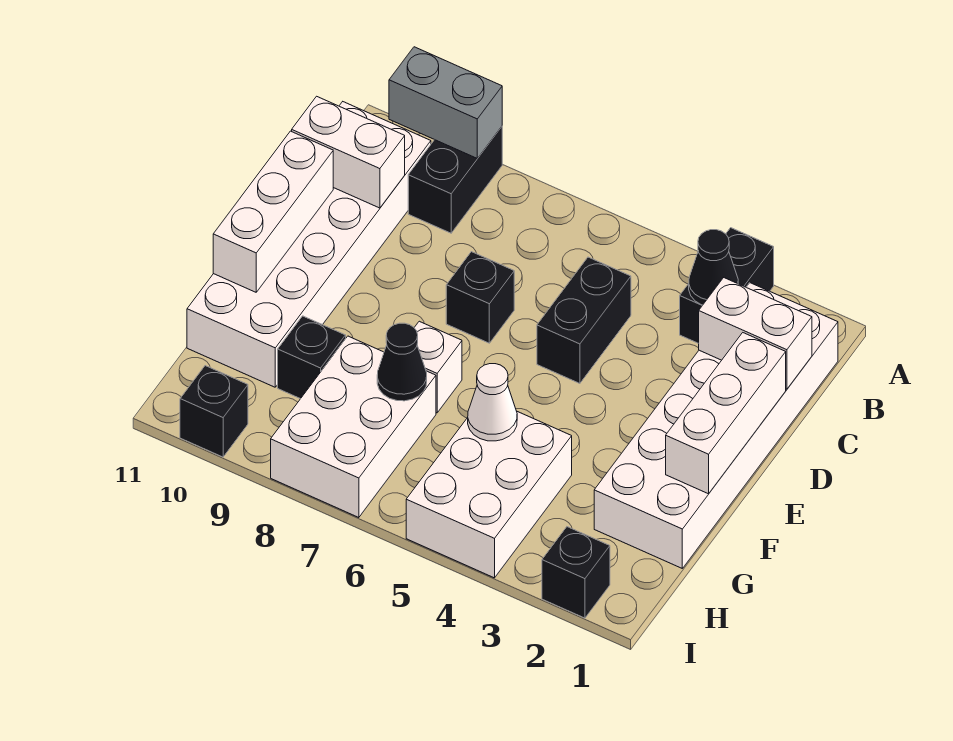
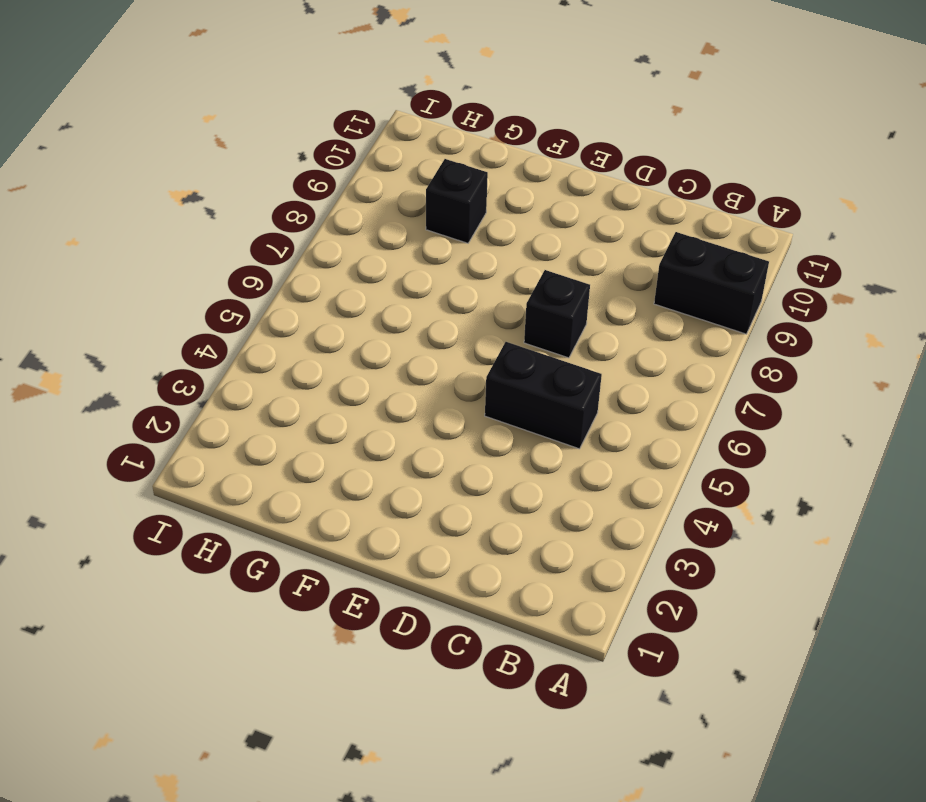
none -> black brick A3:B3 level 1
none -> white brick B1:G2 level 1
none -> white brick B10:G11 level 1

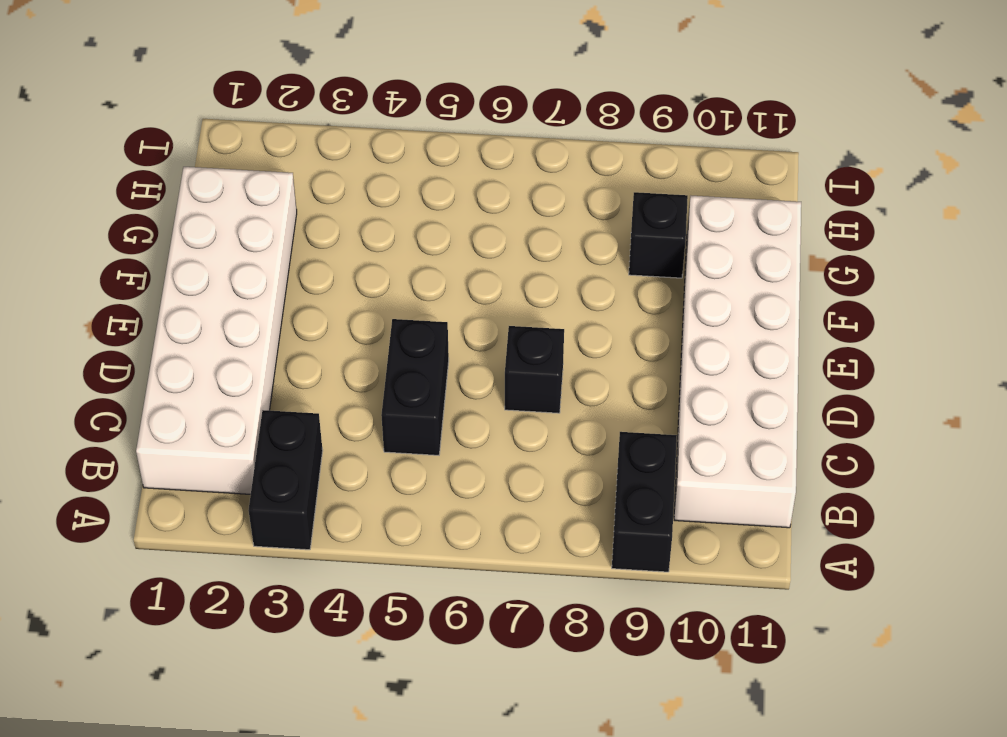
none -> white brick F7 level 1
none -> white brick G4:I5 level 1
none -> white brick G7:I8 level 1

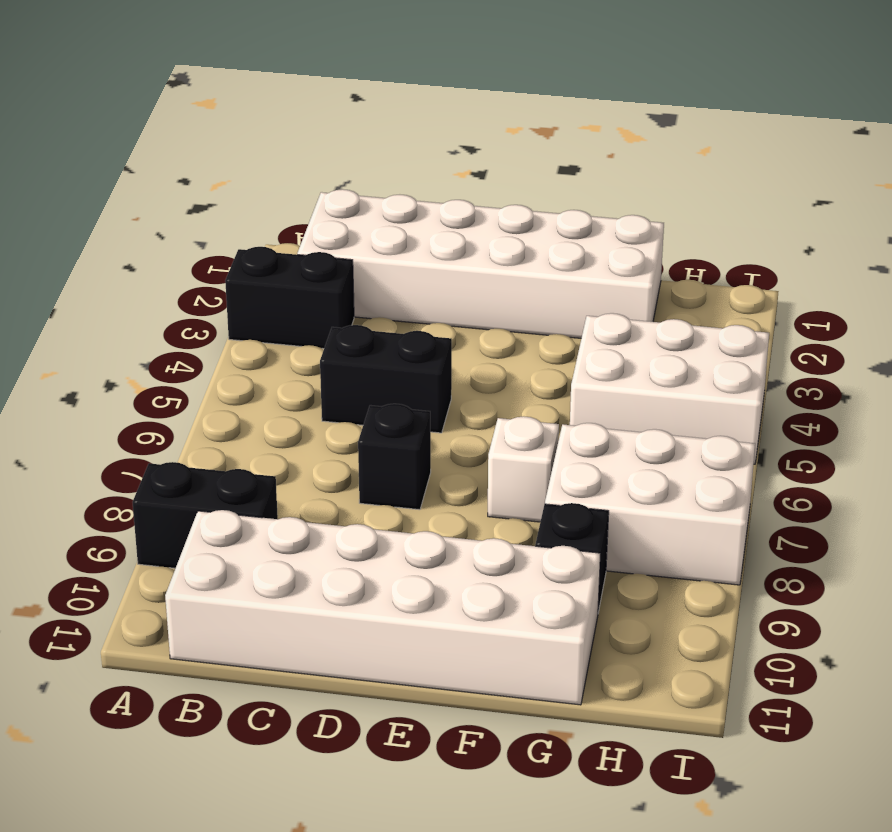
none -> black brick I2 level 1
none -> black brick I10 level 1
none -> grey brick A9:A10 level 2

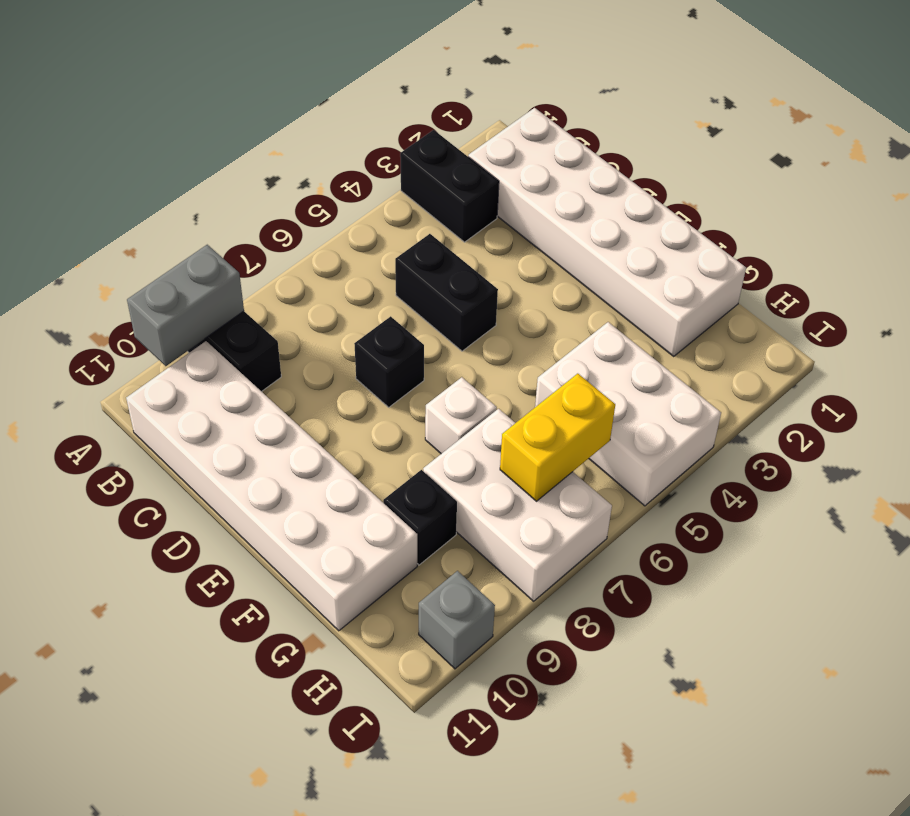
yellow brick H6:H7 level 2 -> none
grey brick I10 level 1 -> black brick I10 level 1
none -> black brick I2 level 1
none -> black cone B3 level 2
none -> white brick C1:C2 level 2

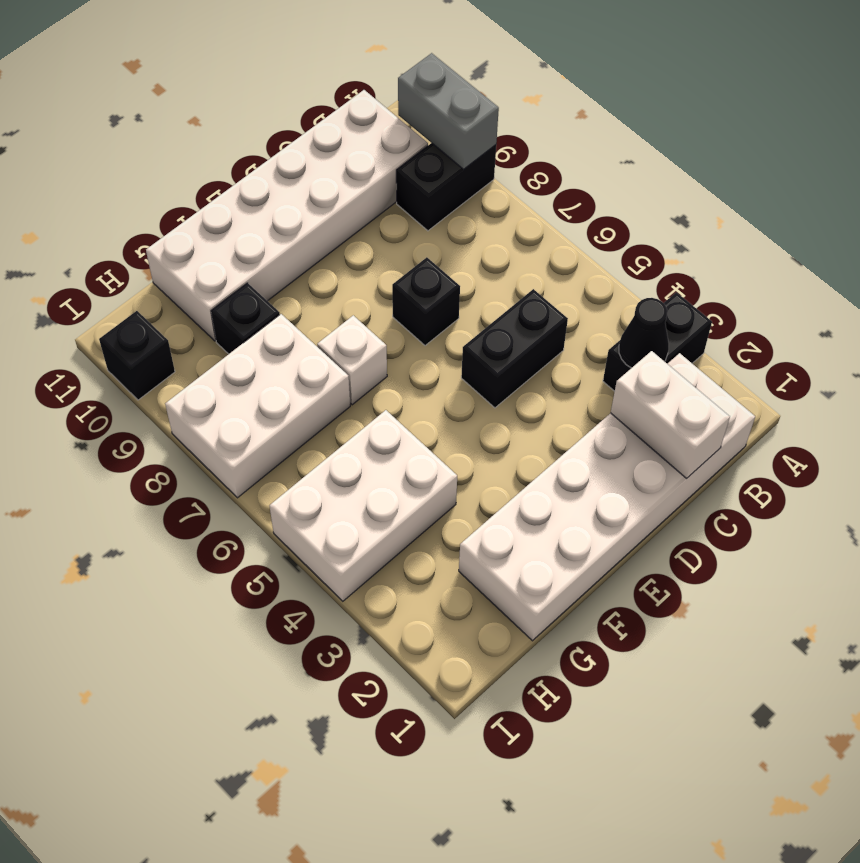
none -> black brick I2 level 1
none -> white brick C10:C11 level 2
none -> white brick D1:F1 level 2

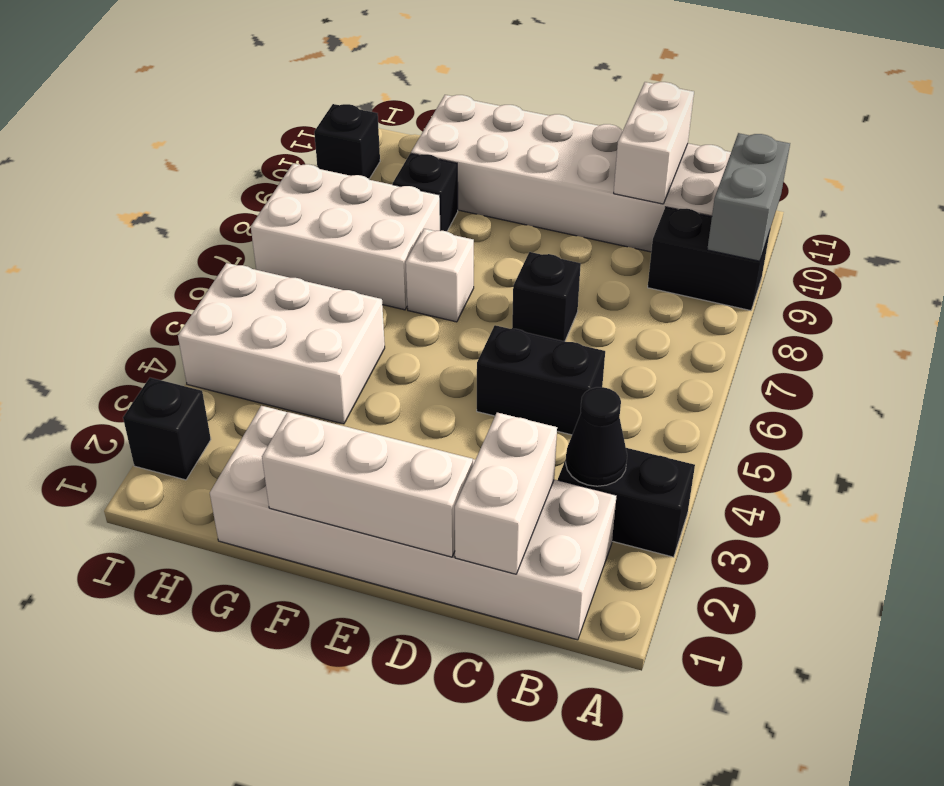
none -> white brick D11:F11 level 2
none -> white cone G5 level 2
none -> black cone G7 level 2

